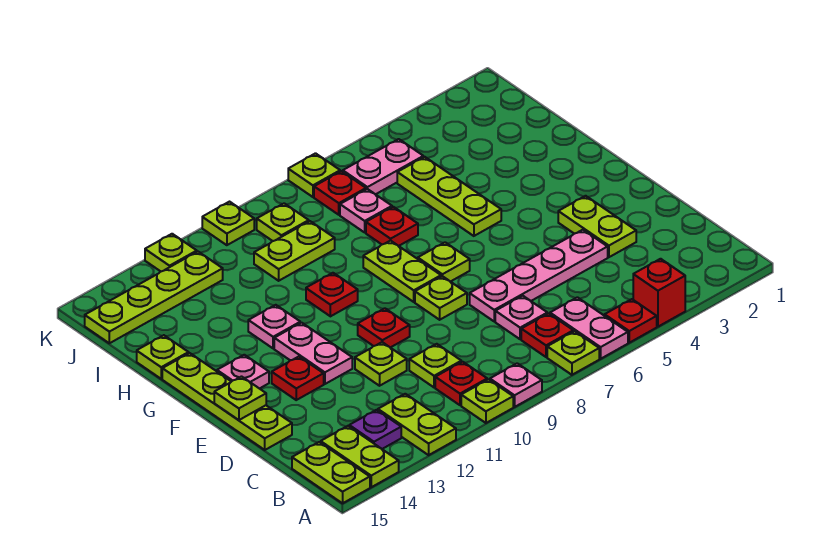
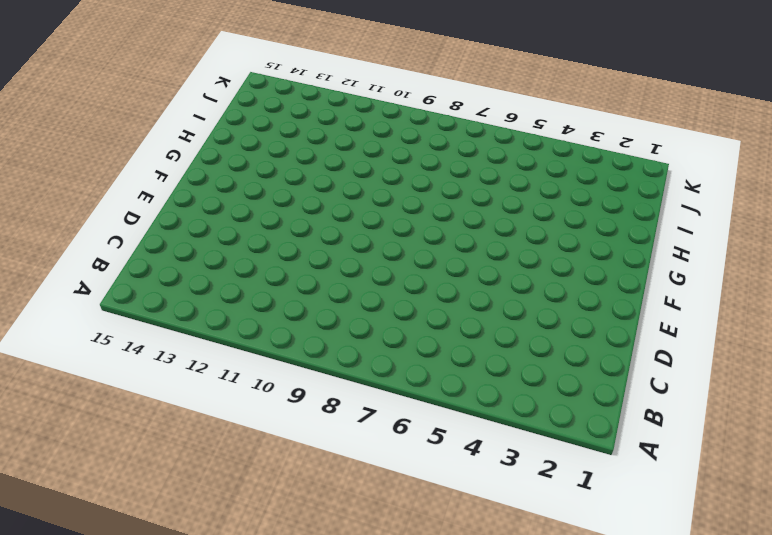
none -> red brick A4 level 1
none -> red plate A5 level 1
none -> pink plate A6:B6 level 1
none -> lime plate A7 level 1

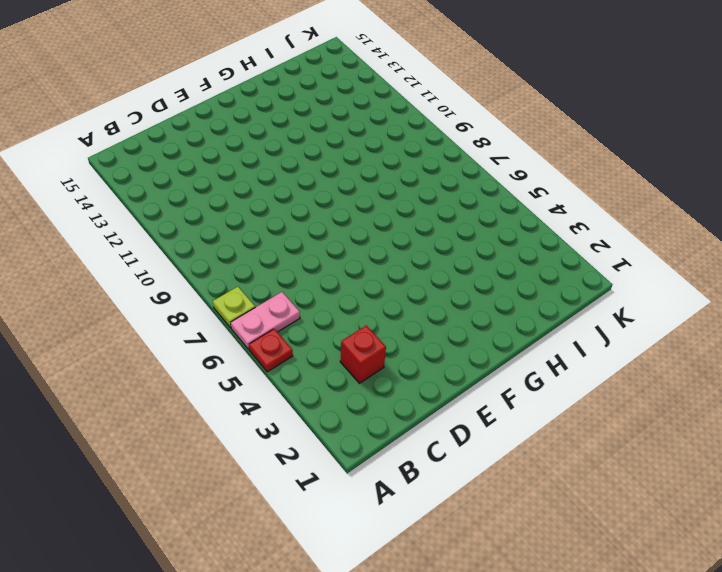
red brick C3 level 1 -> red brick A4 level 1
none -> pink plate A9 level 1
none -> lime plate A10 level 1
none -> lime plate A12:B12 level 1
none -> lime plate A14:B14 level 1

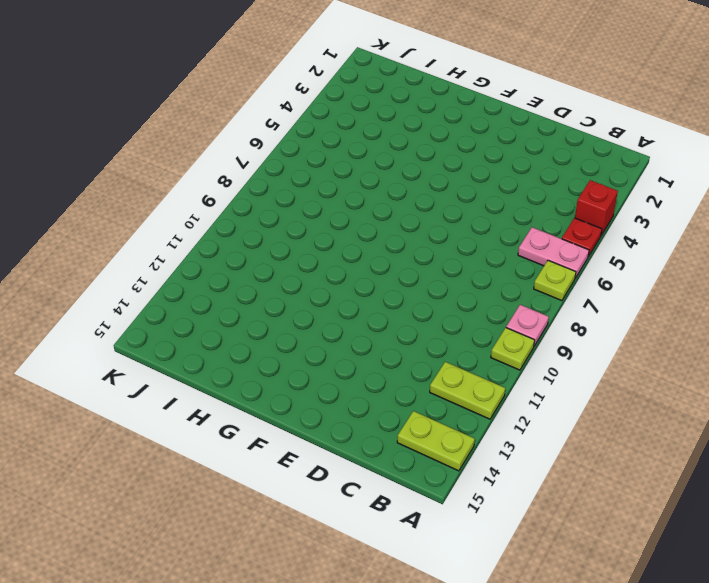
none -> lime plate A15:B15 level 1
none -> red plate B7 level 1
none -> red plate B10 level 1
none -> purple plate B13 level 1

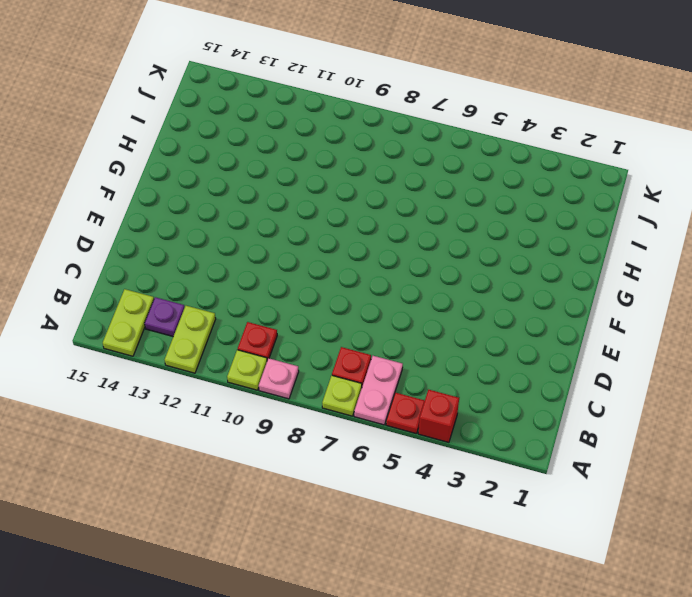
none -> lime plate A15:B15 level 1
none -> pink plate C7 level 1
none -> lime plate C10 level 1
none -> lime plate D3:E3 level 1

